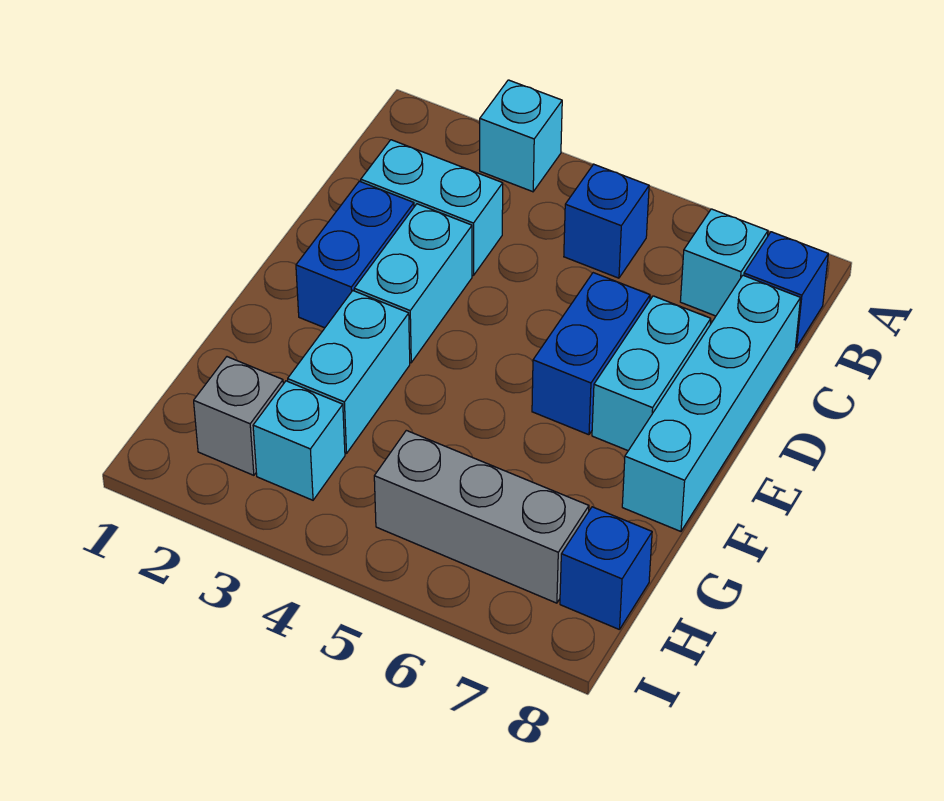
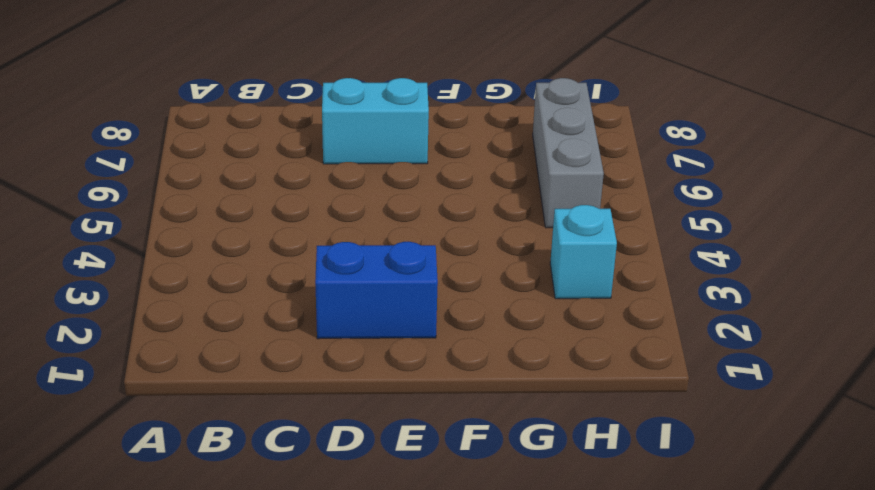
none -> cyan brick A3 level 1
none -> blue brick B5 level 1
none -> cyan brick B7 level 1

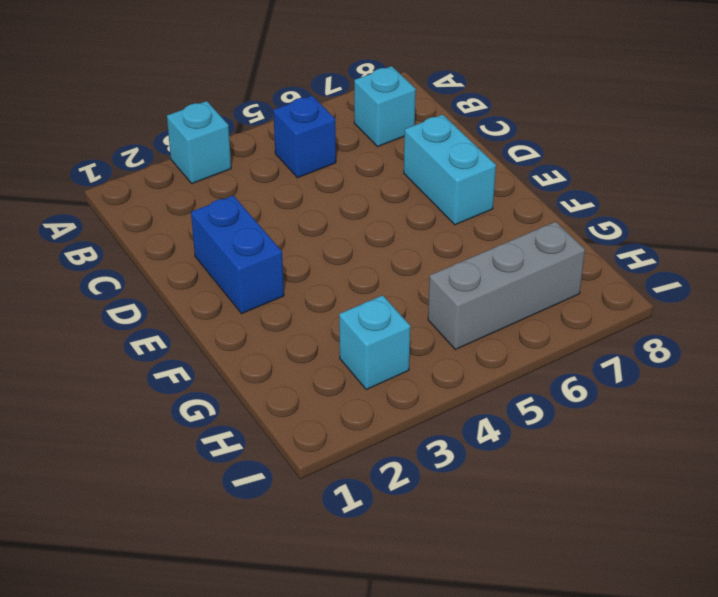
none -> blue brick B8 level 1
none -> cyan brick C2:C3 level 1
none -> cyan brick C8:F8 level 1

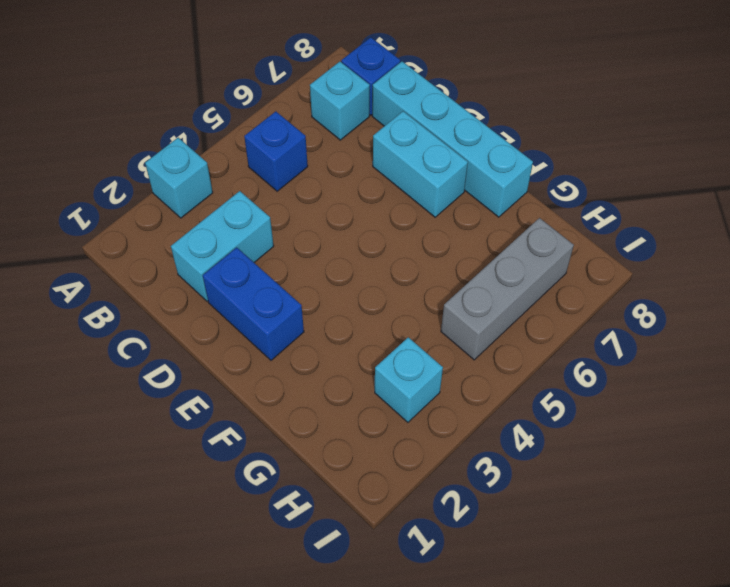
none -> cyan brick D3:E3 level 1
none -> blue brick D6:E6 level 1
none -> cyan brick F3:G3 level 1

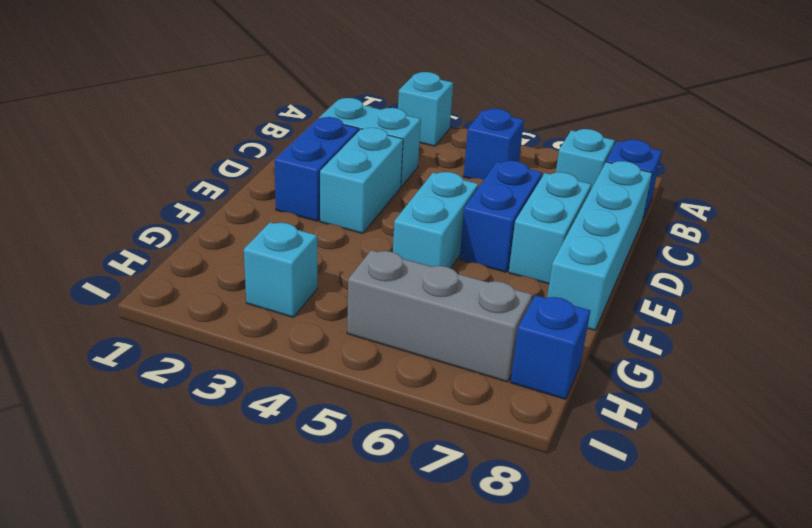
cyan brick E5:F5 level 1 -> cyan brick F3:G3 level 1
none -> grey brick H2 level 1

